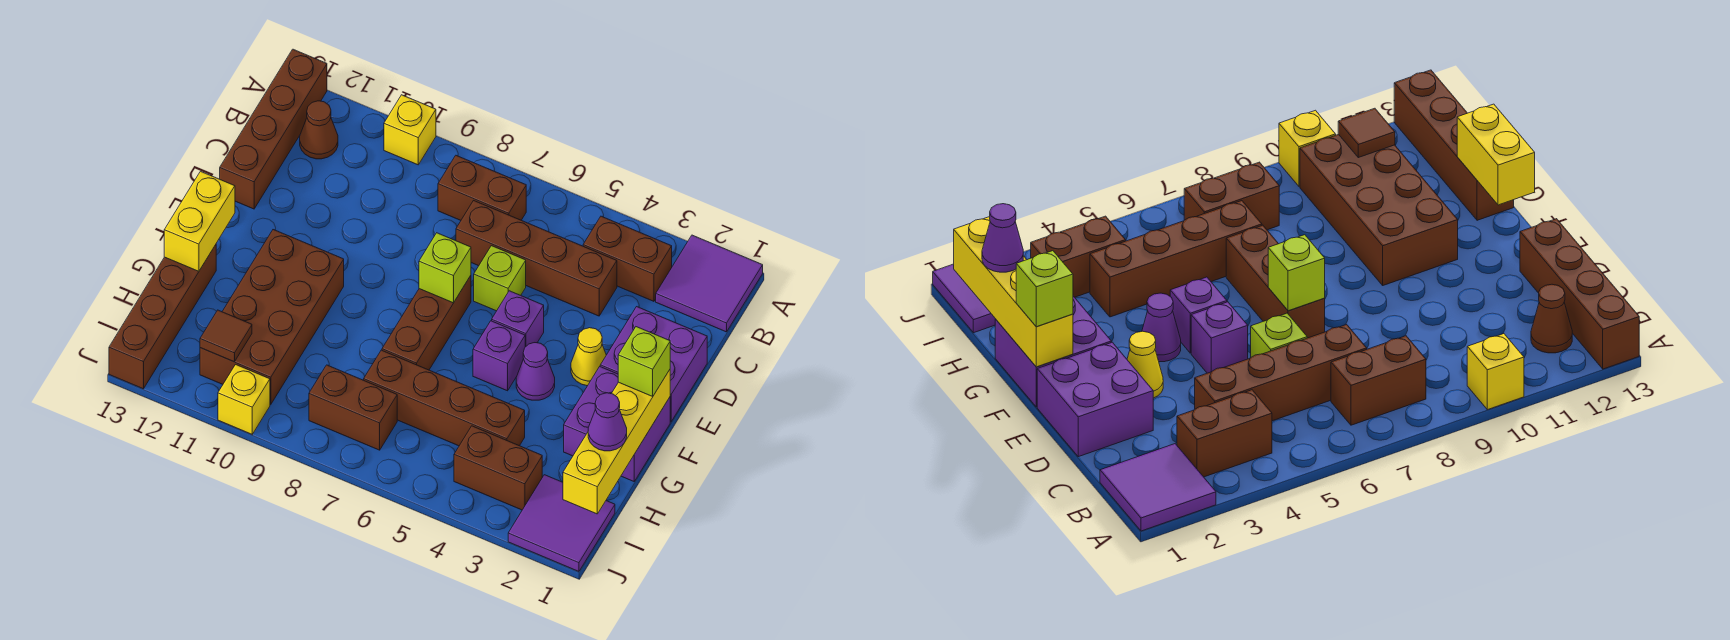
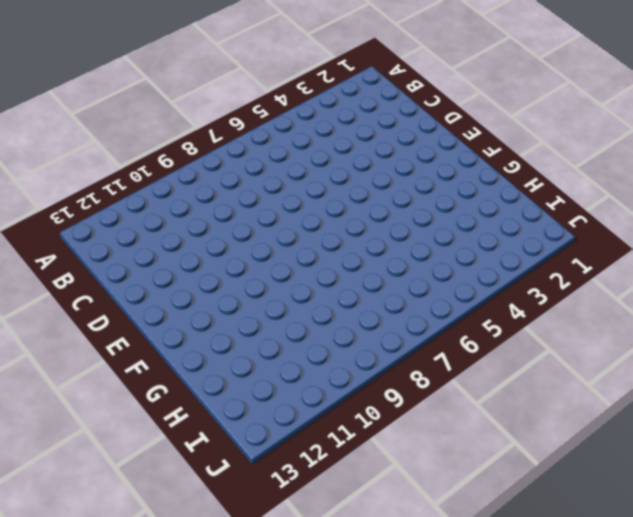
none -> purple tile A1:B2 level 1
none -> yellow brick A10 level 1
none -> brown brick A13:D13 level 1

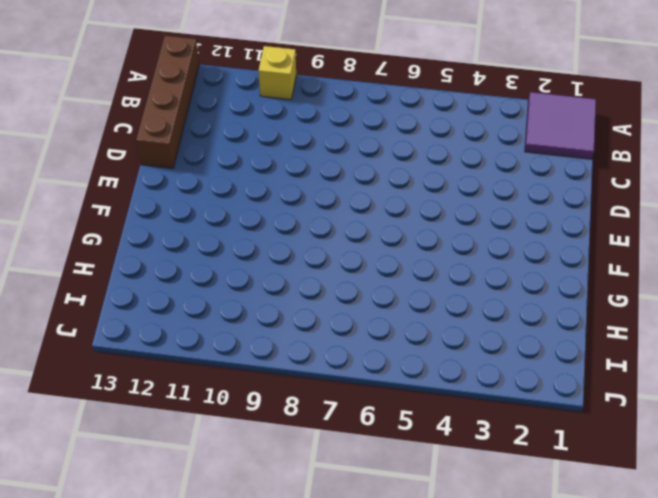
none -> brown brick B3:B4 level 1
none -> brown brick B7:B8 level 1
none -> brown cone B12 level 1

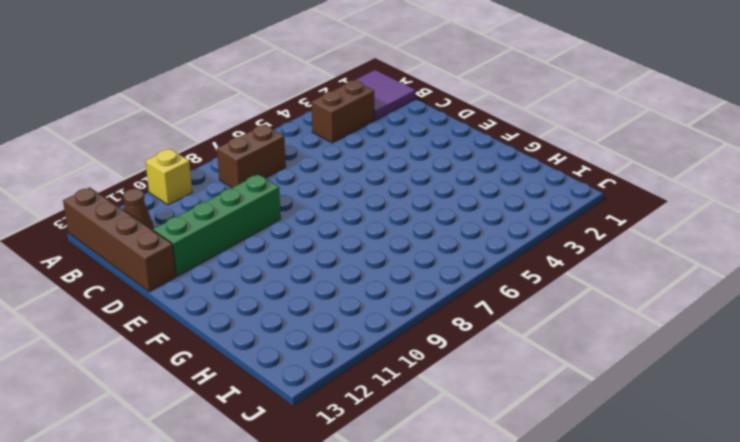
green brick D9:D12 level 1 -> none
none -> brown brick C4:C7 level 1
none -> purple brick D1:E2 level 1
none -> lime brick D6 level 1

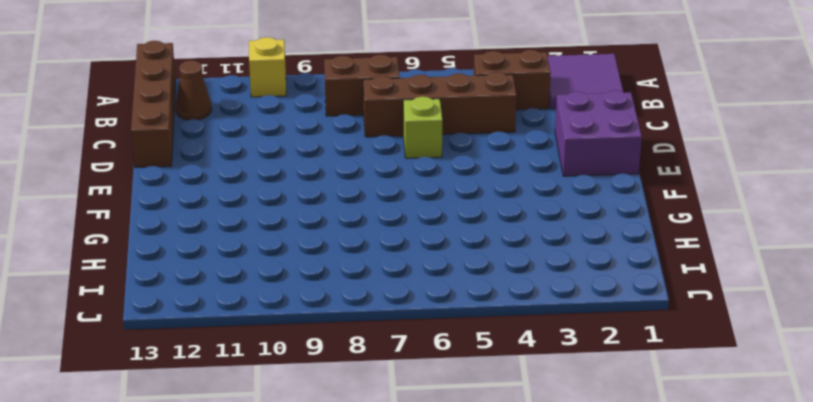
none -> yellow cone E3 level 1
none -> purple brick E5 level 1
none -> brown brick E7:G7 level 1

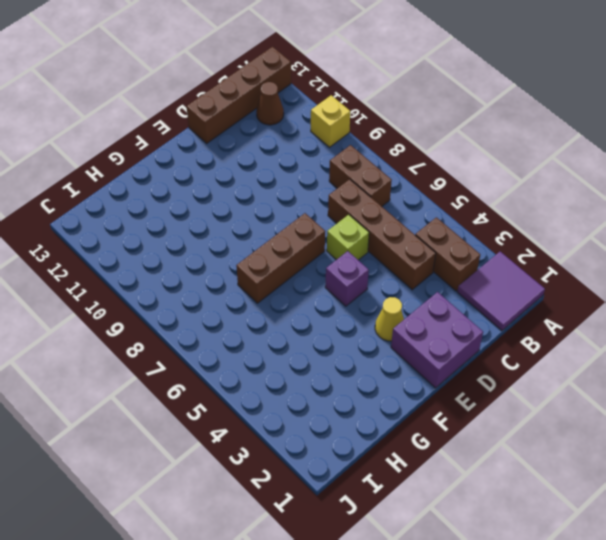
none -> purple brick F1:G2 level 1
none -> purple cone F4 level 1
none -> purple brick F5 level 1

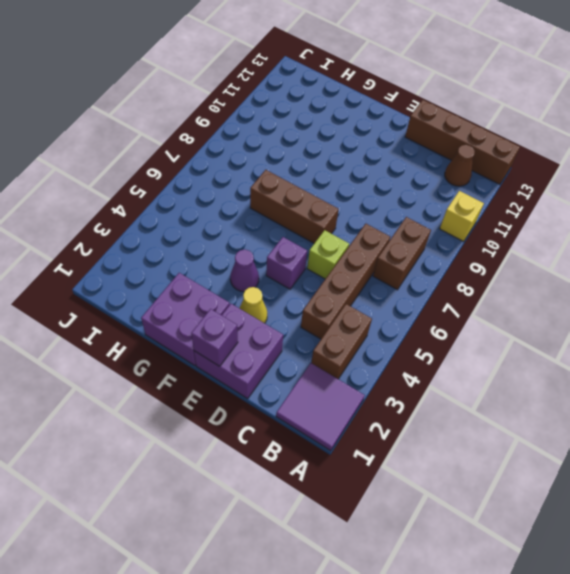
purple brick E1 level 2 -> purple brick F5 level 1
none -> brown brick F10:I11 level 1
none -> brown brick G13:J13 level 1
none -> brown brick H4:H7 level 1

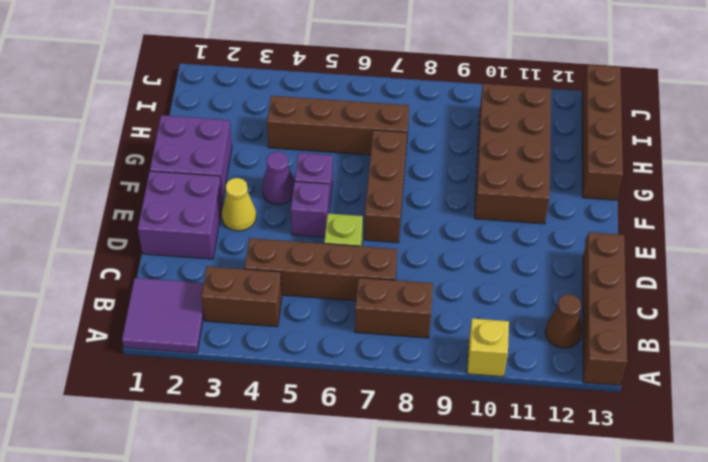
none -> purple tile I1:J2 level 1
none -> brown brick I3:I4 level 1
none -> brown brick I7:I8 level 1

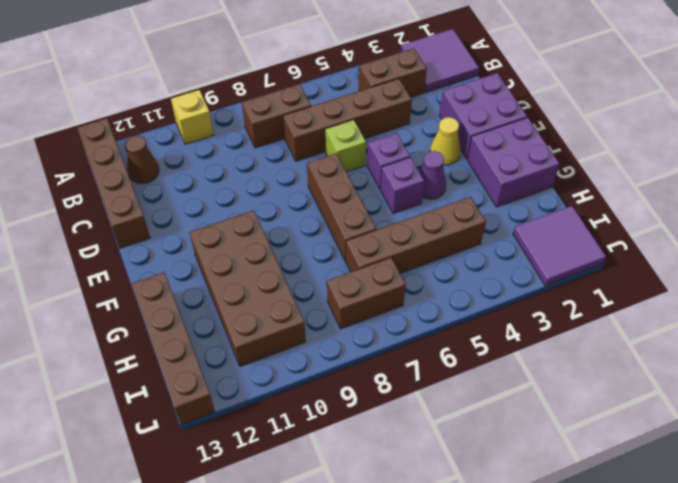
none -> brown brick I3:I4 level 1
none -> yellow brick J10 level 1
none -> lime brick E7 level 2

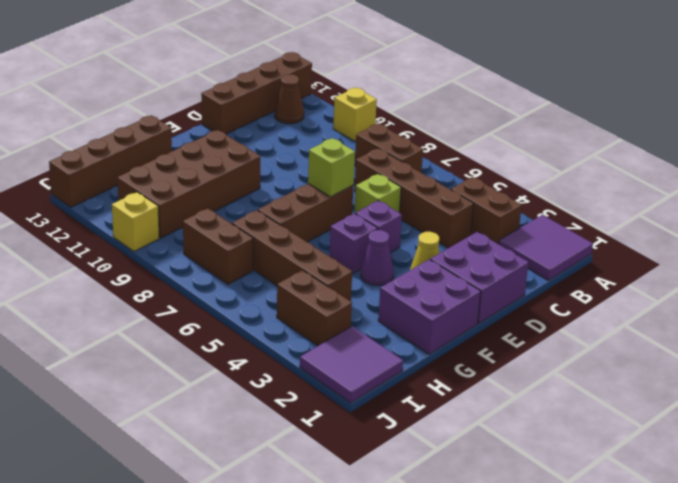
none -> yellow brick F1:I1 level 2
none -> yellow brick F13:G13 level 2
none -> brown tile I11 level 2

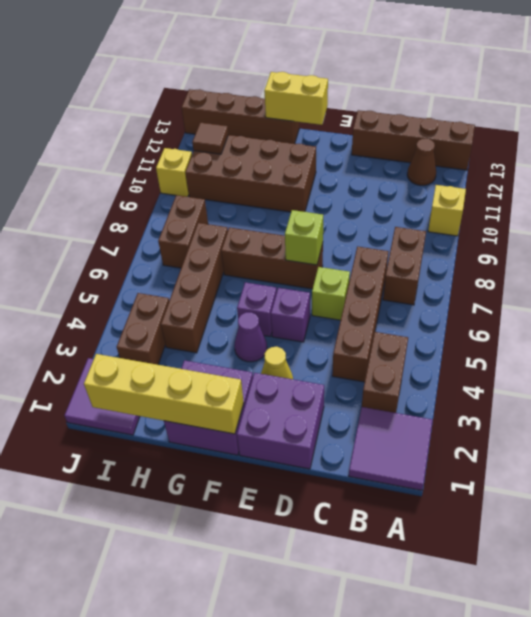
none -> lime brick F1 level 3
none -> purple cone H1 level 3

